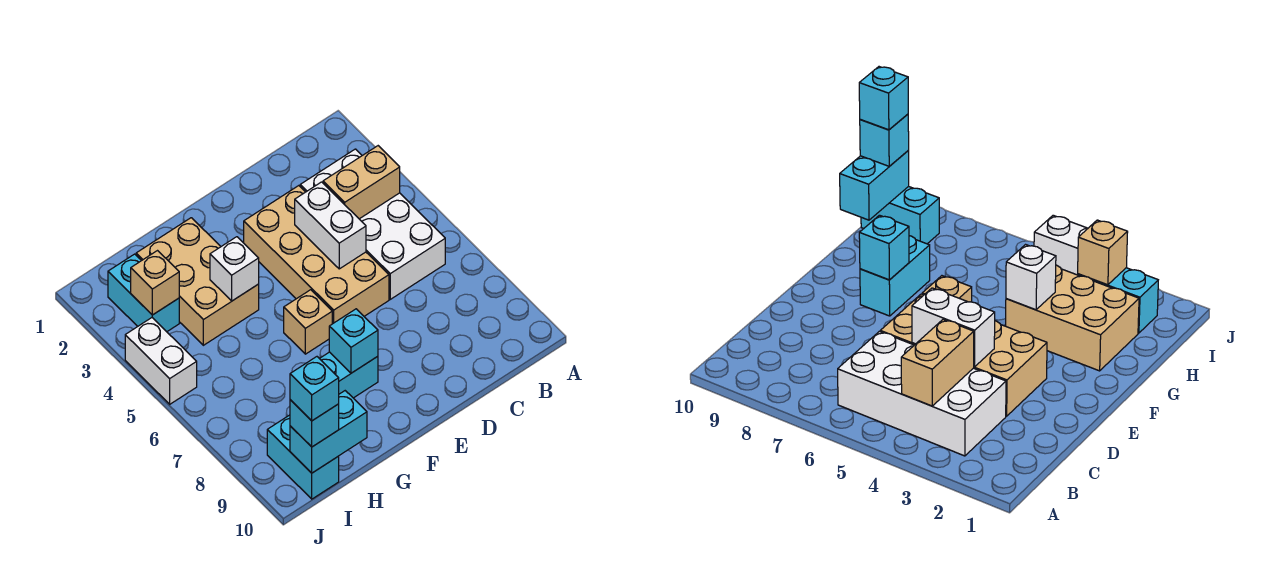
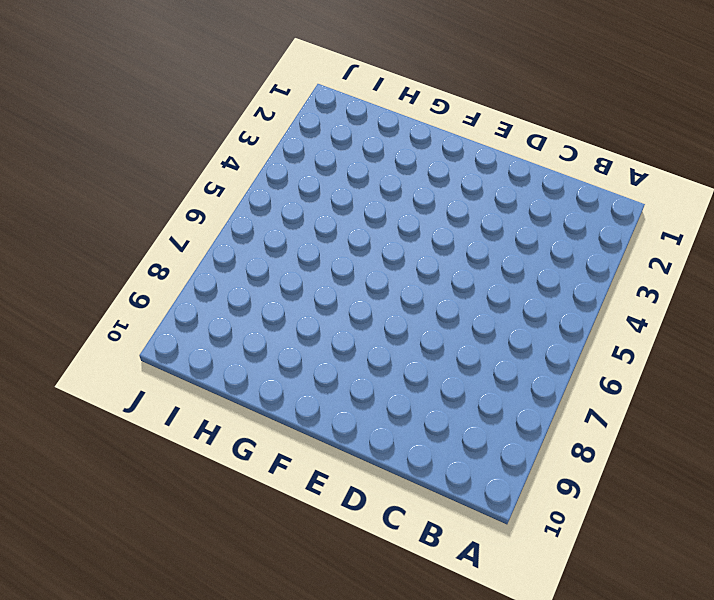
none -> white brick B3:C6 level 1
none -> tan brick D3:E6 level 1
none -> tan brick F6 level 1

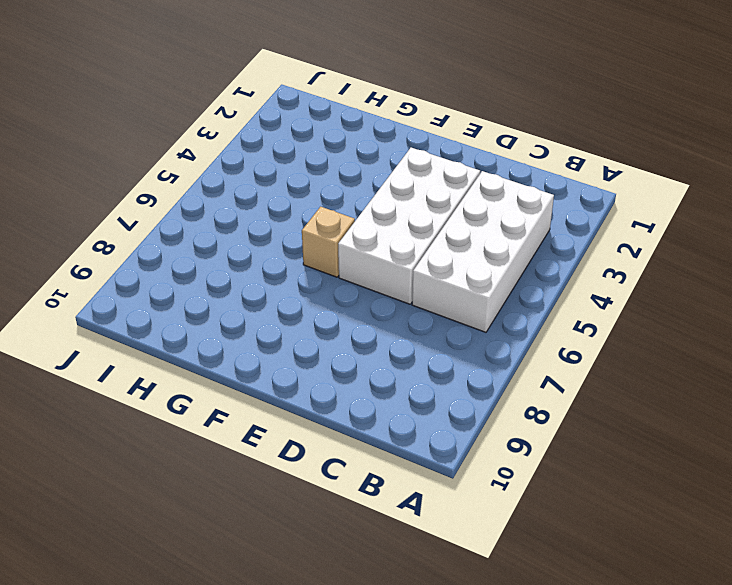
white brick D3:E6 level 1 -> tan brick D3:E6 level 1
none -> cyan brick F8:G8 level 1
none -> tan brick G2:H4 level 1
none -> cyan brick I2:I3 level 1

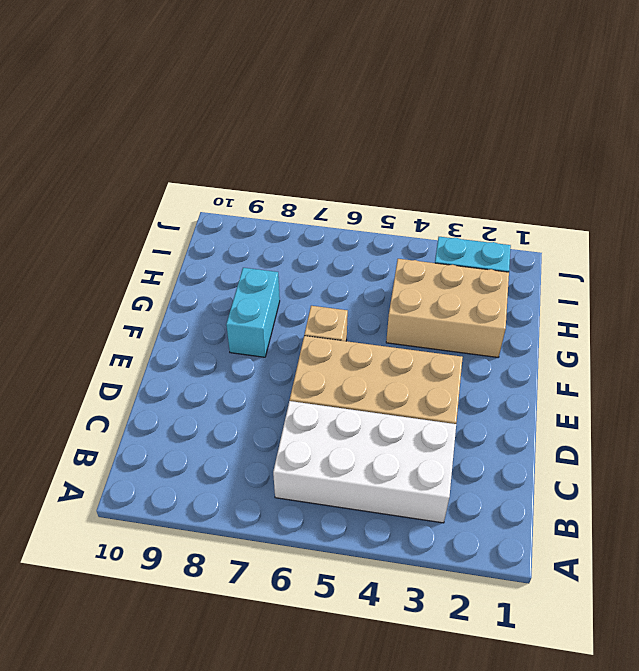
none -> cyan brick I9:I10 level 1
none -> white brick J4:J5 level 1
none -> tan brick B4:C4 level 2

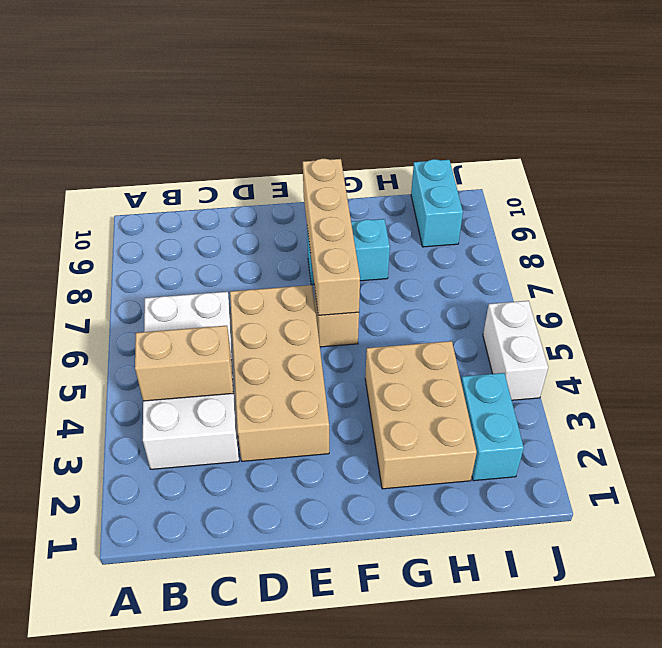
tan brick F6:F9 level 2 -> cyan brick F8 level 2
none -> white brick D4:D5 level 2
none -> white brick G4 level 2
none -> cyan brick H10:I10 level 2

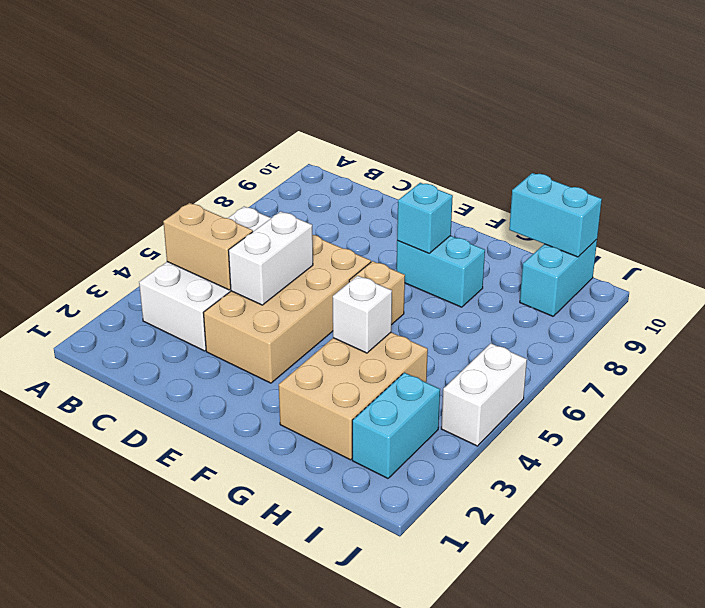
none -> tan brick I3 level 2
none -> cyan brick I10 level 3
none -> cyan brick I10 level 4

